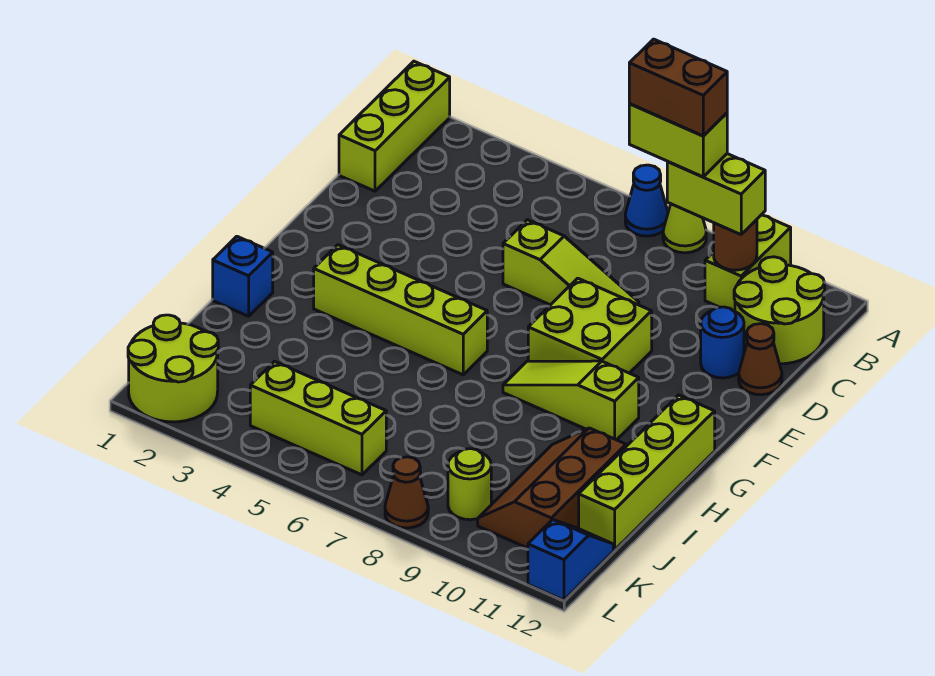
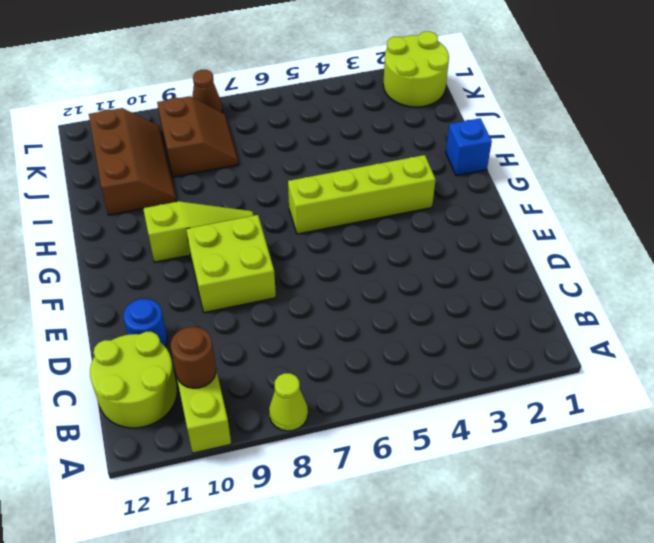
brown slope J8:K9 level 1 top 9 -> lime round brick K9 level 1
none -> lime brick A1:C1 level 1
none -> blue cone A7 level 1
none -> lime slope D6:D8 level 1 top 6

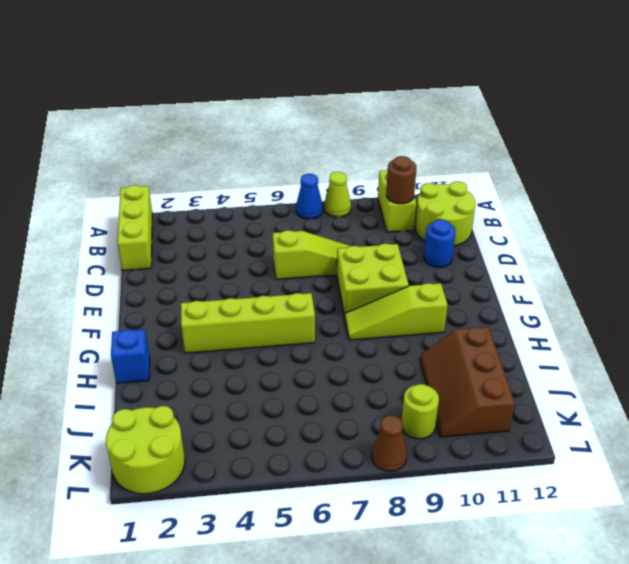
none -> brown cone D12 level 1
none -> lime brick G12:J12 level 1
none -> lime brick K4:K6 level 1

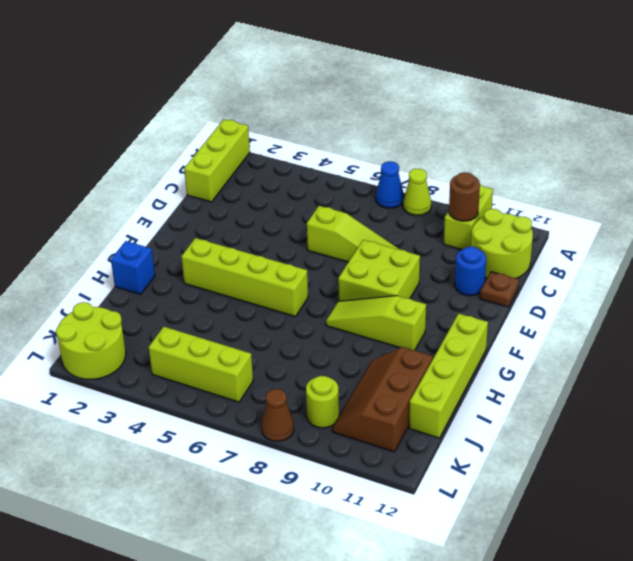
brown plate D12 level 1 -> brown cone D12 level 1
none -> blue slope K12:L12 level 1 top L
none -> lime brick B9:B10 level 3
none -> lime brick B8:B9 level 4

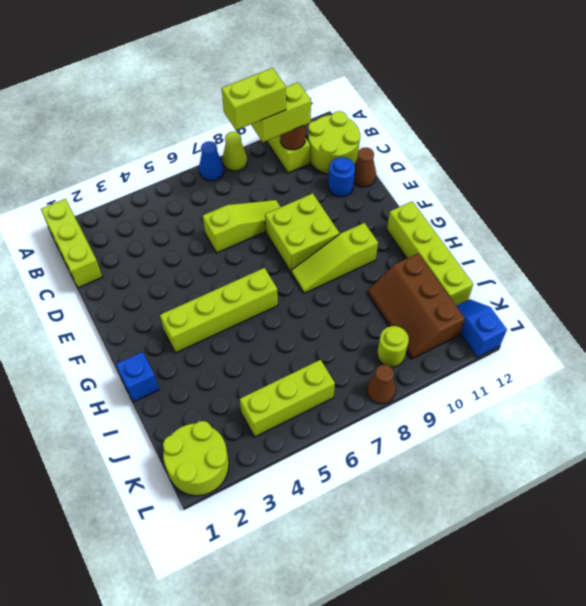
none -> brown brick B8:B9 level 5

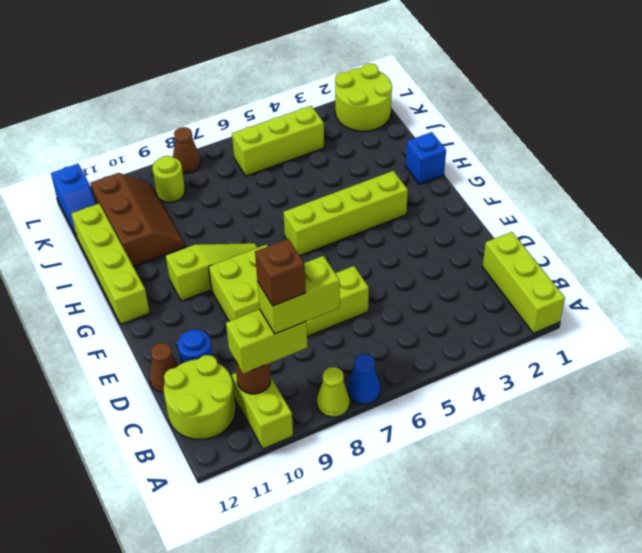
brown brick B9 level 5 -> brown brick B8:B9 level 5

